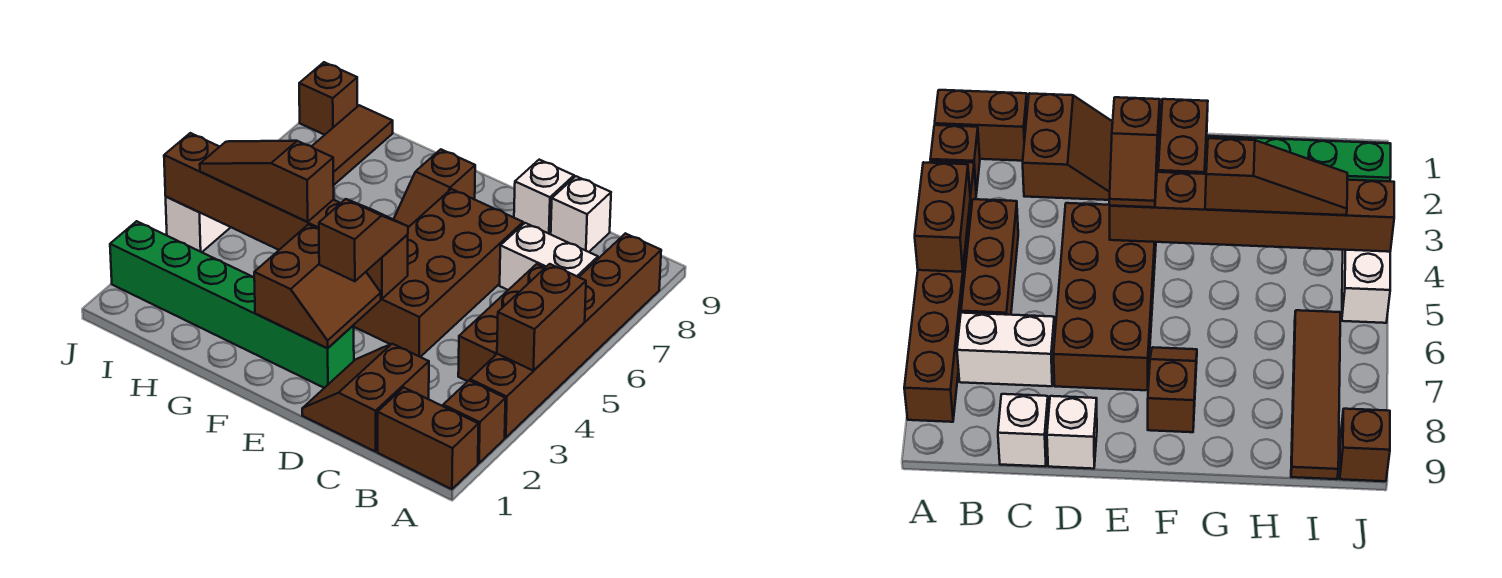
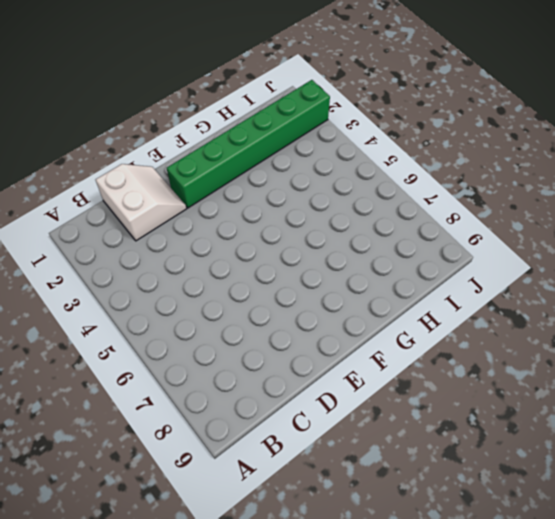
white slope C1:D2 level 1 top C -> brown slope C1:D2 level 1 top C
none -> brown brick A1:B1 level 1
none -> brown brick A2 level 1
none -> brown brick A3:A8 level 1

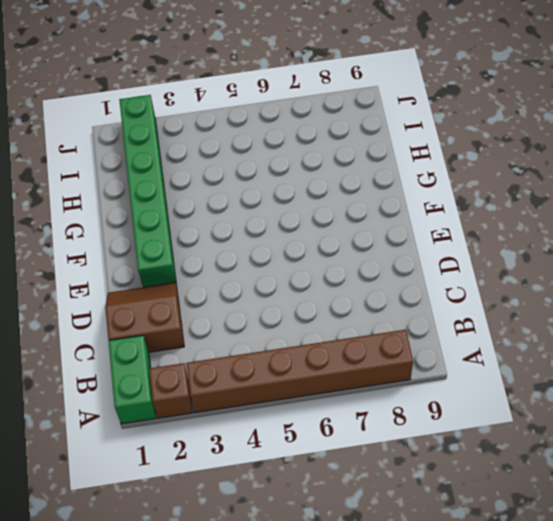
green brick A1:B1 level 1 -> brown brick A1:B1 level 1
none -> brown brick B4:B6 level 1
none -> white brick B7:C7 level 1
none -> white brick C9 level 1

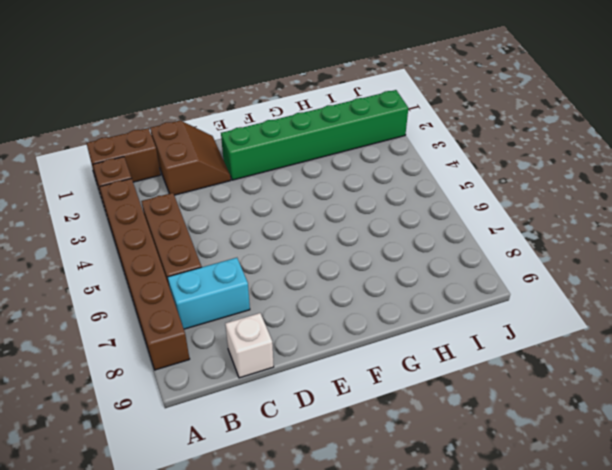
cyan brick B7:C7 level 1 -> white brick B7:C7 level 1
none -> brown brick D4:E7 level 1
none -> white brick D9 level 1
none -> brown slope F7:F8 level 1 top 8

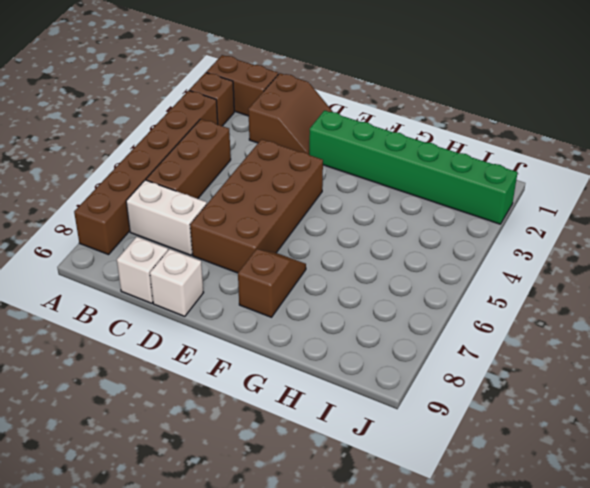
none -> brown tile I6:I9 level 1
none -> white brick J4:J5 level 1
none -> brown brick J9 level 1

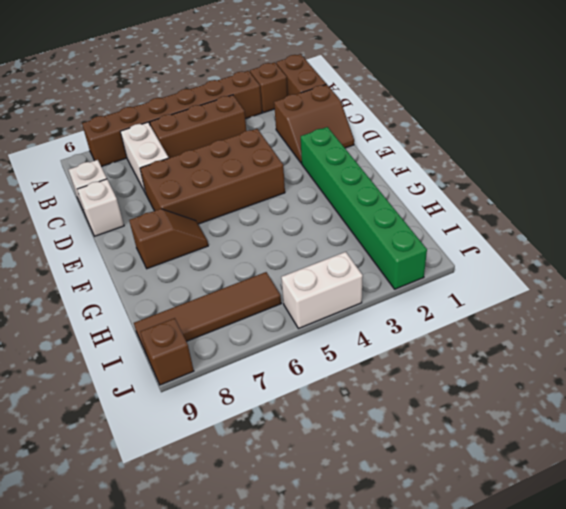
none -> brown brick A4:A5 level 2
none -> brown slope E2:F3 level 2 top F
none -> brown brick E4:J4 level 2

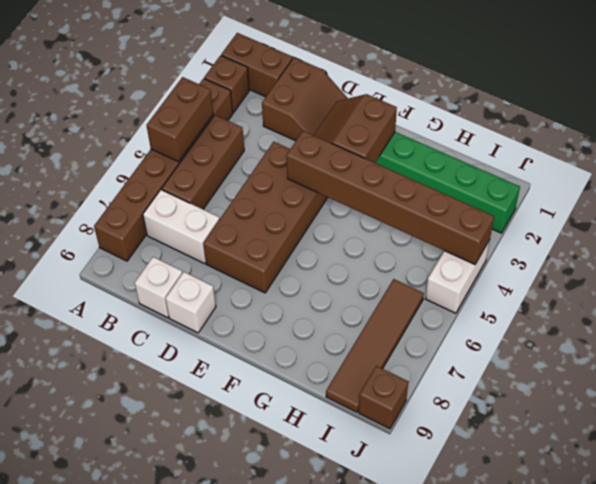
none -> brown slope F7:F8 level 1 top 8
none -> brown slope E3:E4 level 3 top 3
none -> brown slope G4:I4 level 3 top G

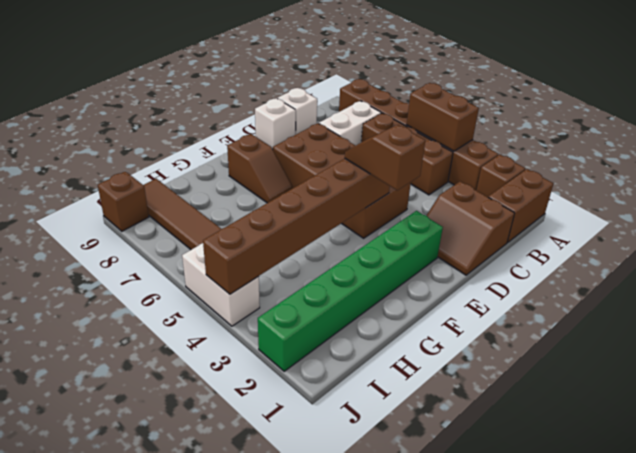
none -> brown slope E2:F3 level 2 top F
none -> brown slope G4:I4 level 3 top G

